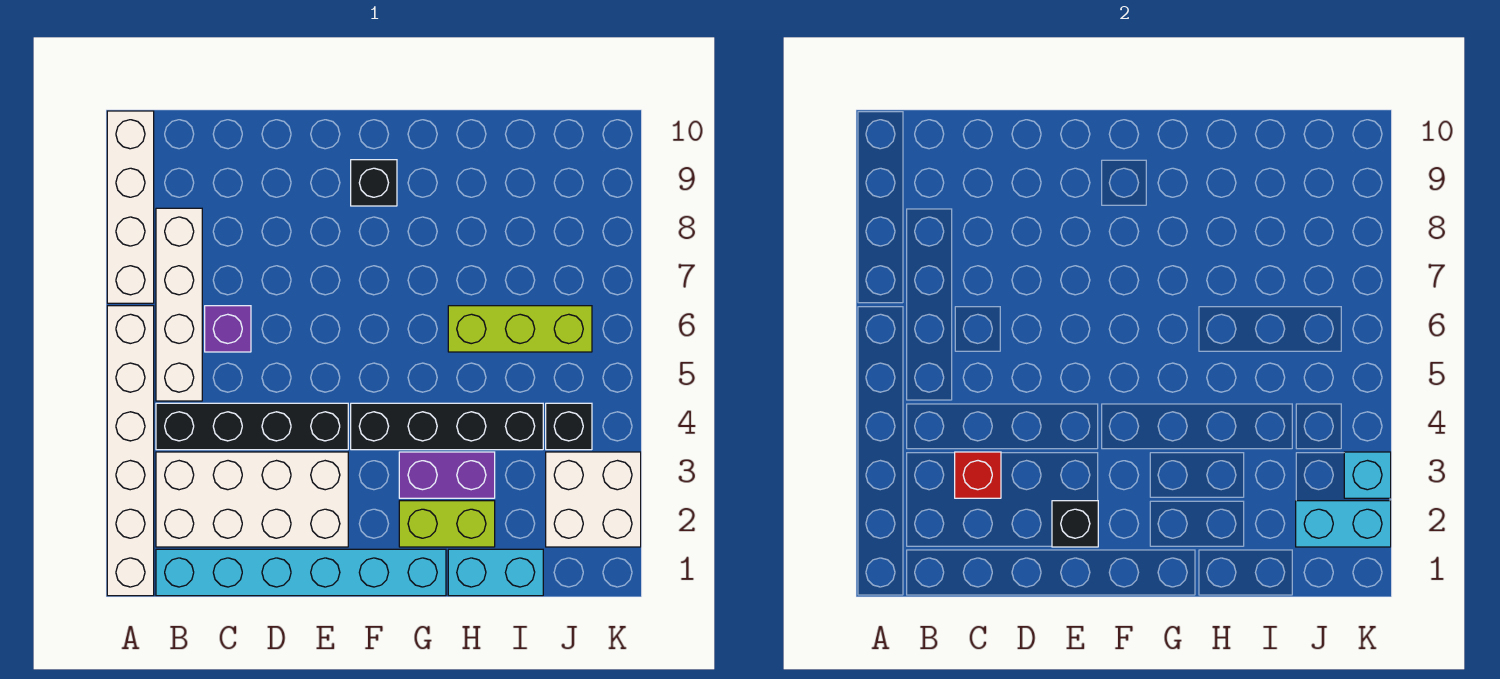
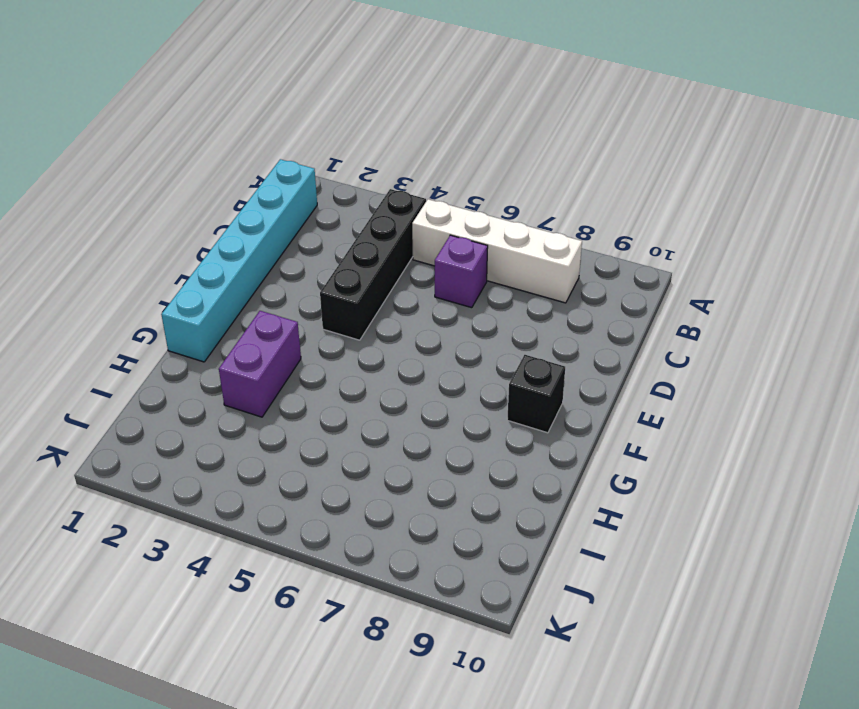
none -> white brick A1:A6 level 1
none -> white brick A7:A10 level 1
none -> white brick B2:E3 level 1

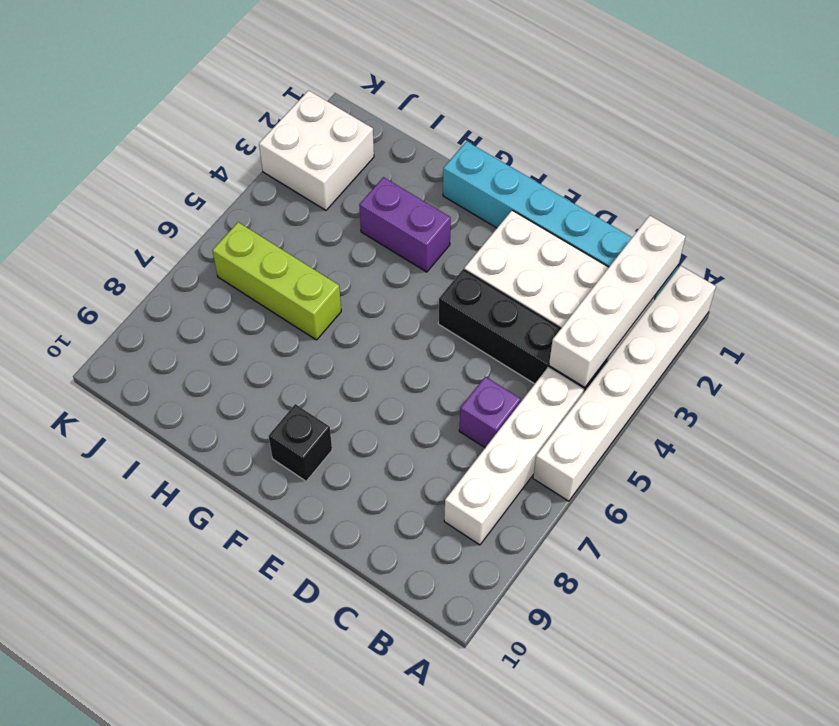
white brick B1:B4 level 2 -> white brick A7:A10 level 1
none -> black brick F4:I4 level 1
none -> lime brick G2:H2 level 1
none -> cyan brick H1:I1 level 1

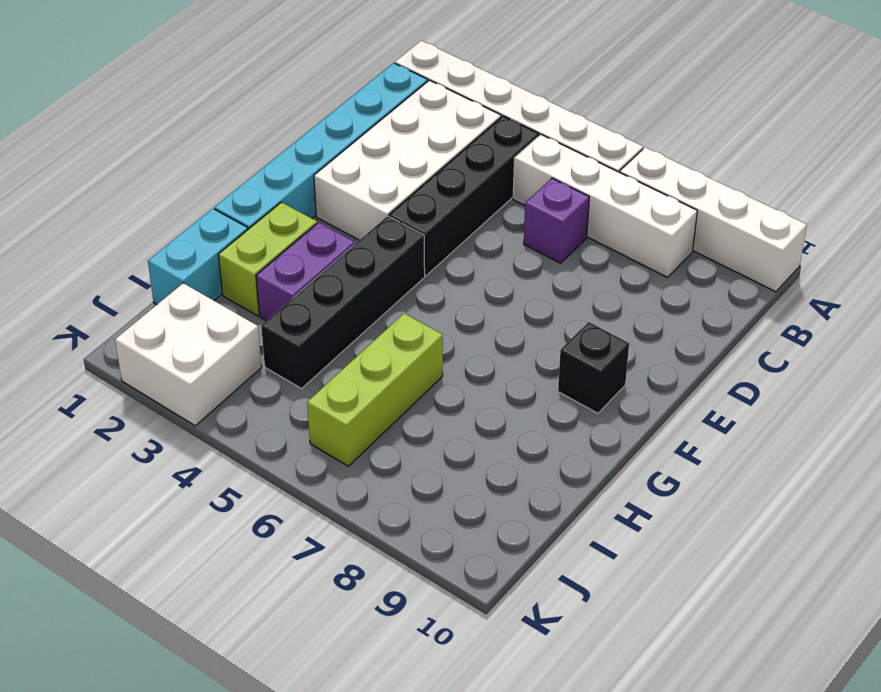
none -> black brick J4 level 1
none -> red brick C3 level 2
none -> black brick E2 level 2

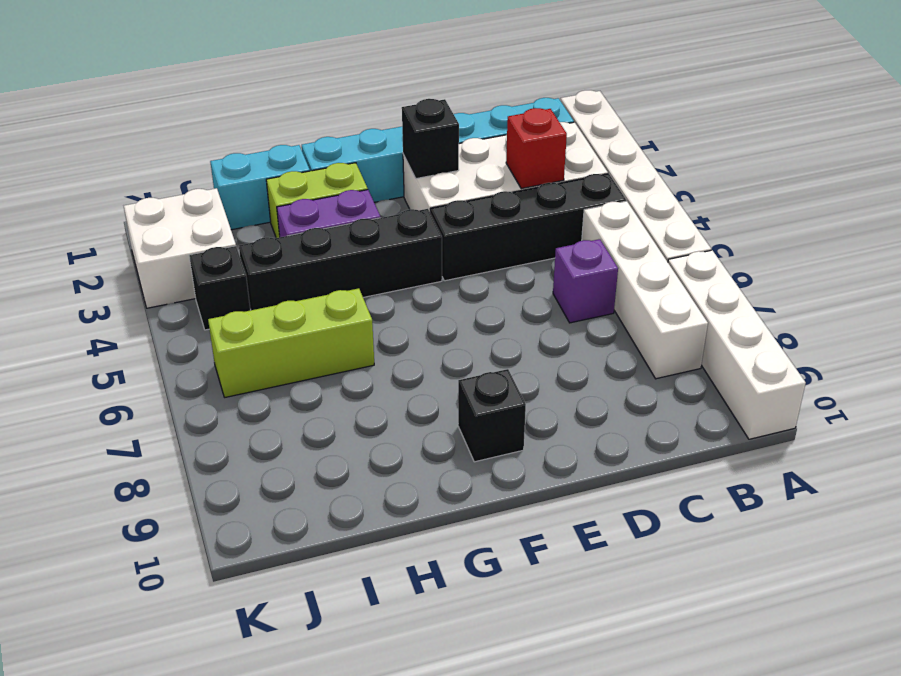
none -> cyan brick J2:K2 level 2
none -> cyan brick K3 level 2

